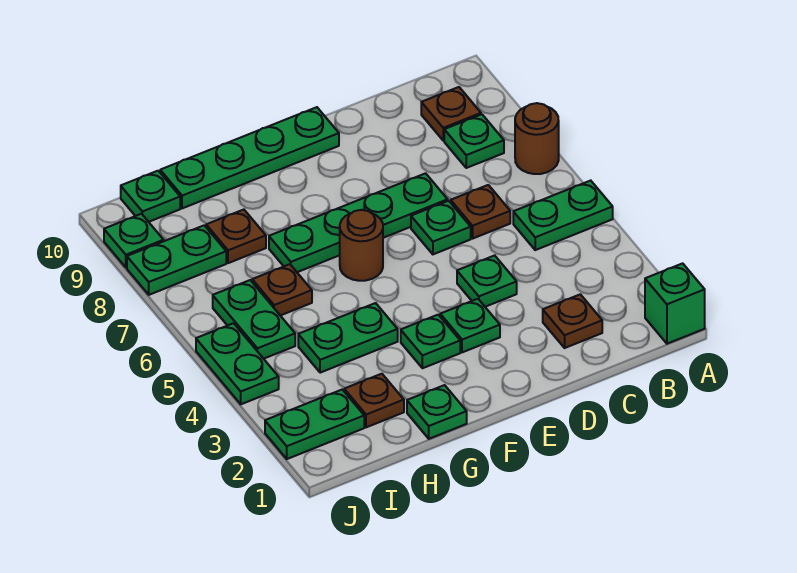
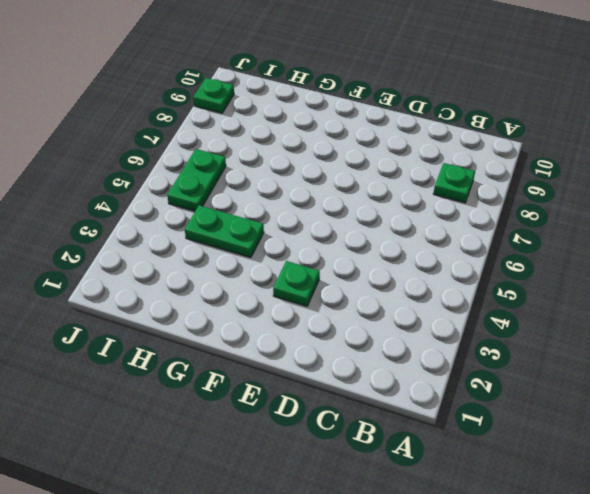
none -> green brick A1 level 1
none -> green plate A5:B5 level 1
none -> brown round brick A7 level 1

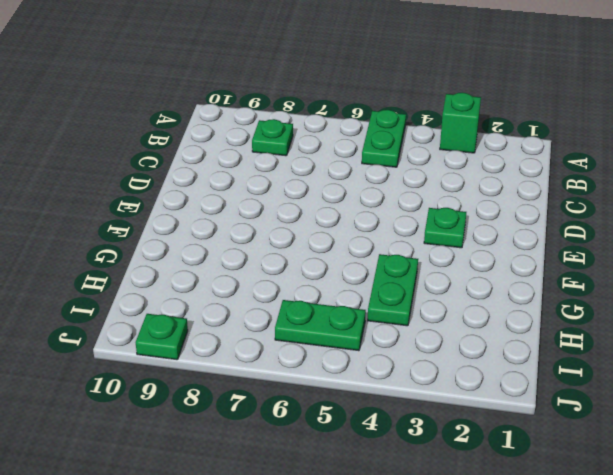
green brick A3 level 1 -> green brick A1 level 1
none -> brown round brick A7 level 1
none -> brown plate B9 level 1
none -> brown plate C2 level 1

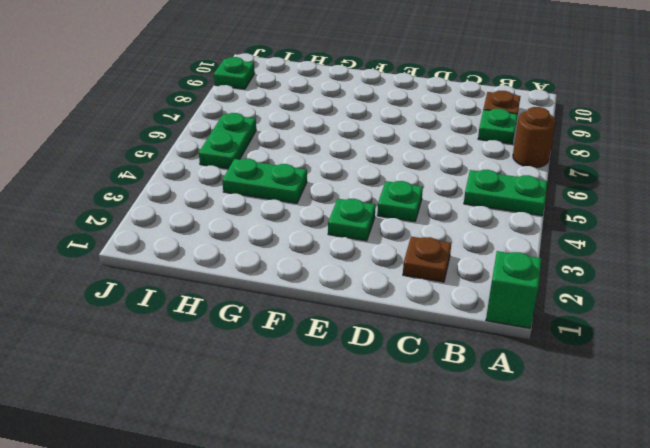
none -> brown plate C6 level 1
none -> green plate D6 level 1
none -> green plate D7:G7 level 1

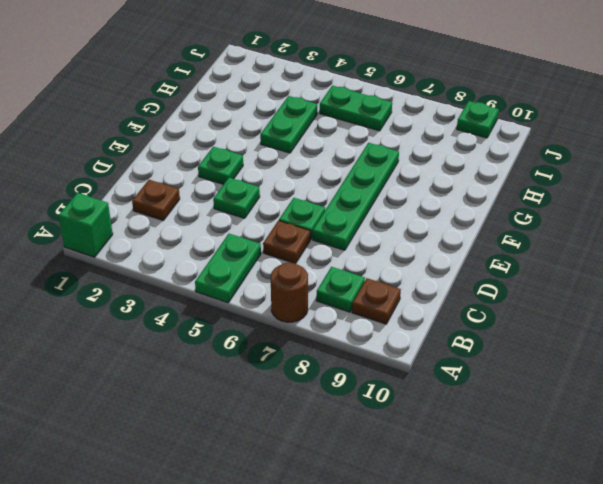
none -> green plate E10:H10 level 1
none -> green plate F3 level 1
none -> brown round brick F6 level 1

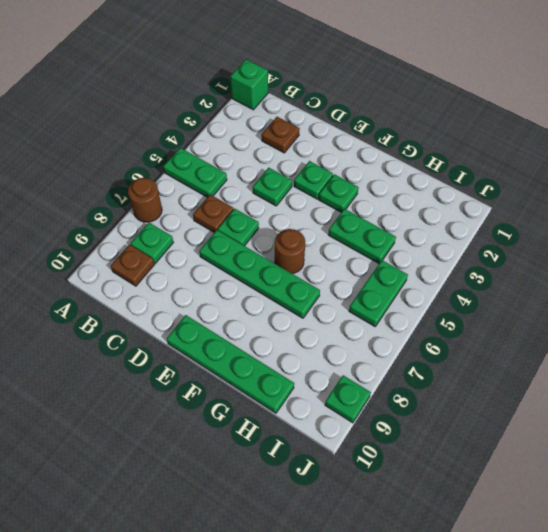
none -> green plate G1 level 1
none -> brown plate H2 level 1
none -> brown plate H6 level 1

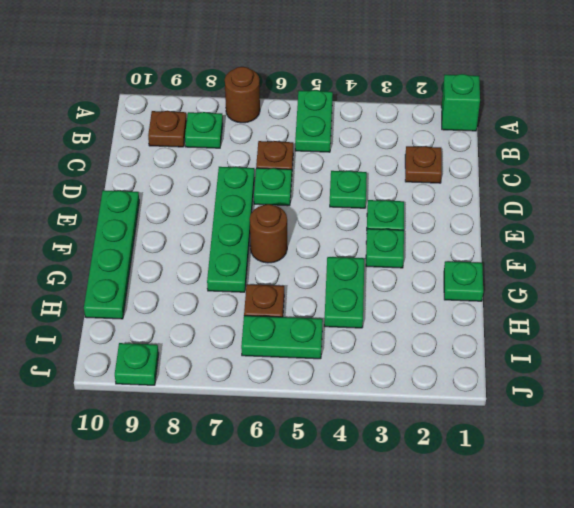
none -> brown plate H2 level 1
none -> brown plate H8 level 1
none -> green plate I2:J2 level 1

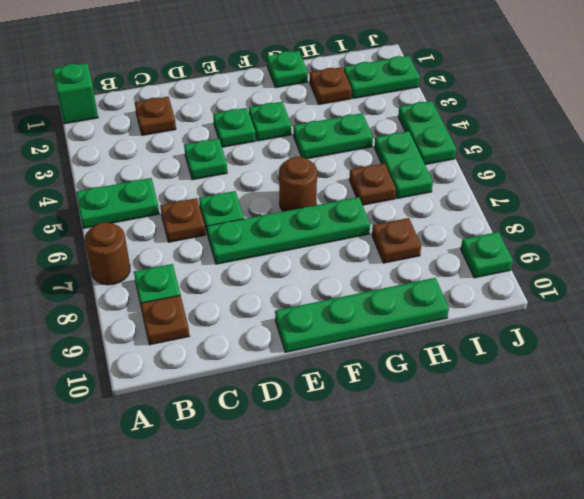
none -> green plate I8:J8 level 1
none -> green plate I10 level 1

